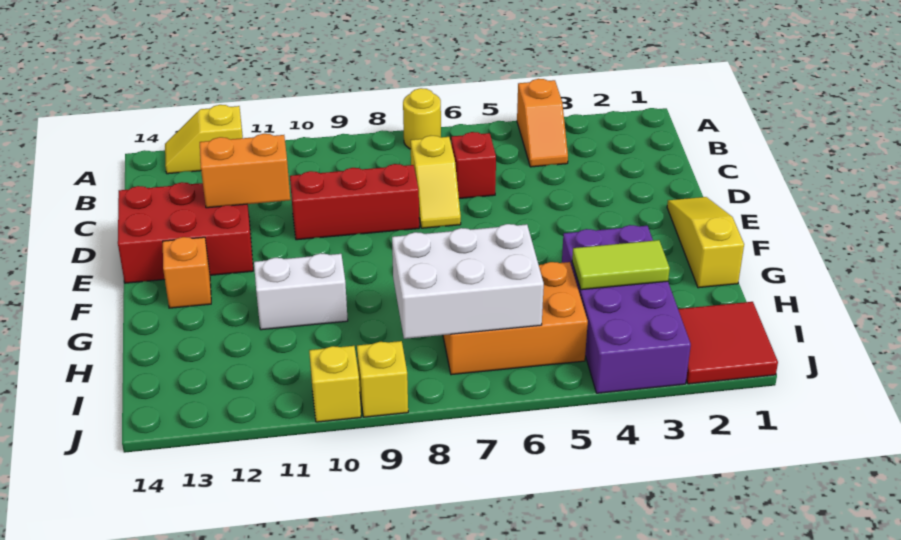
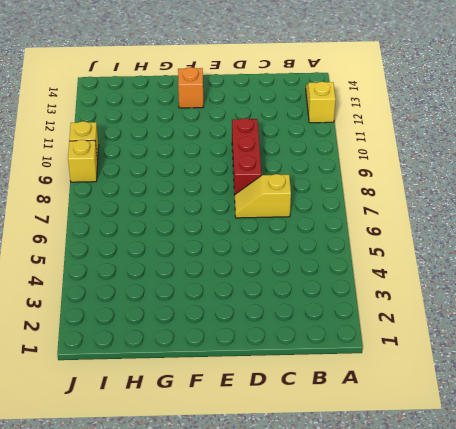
none -> orange slope A4:B4 level 1 top A
none -> yellow round brick A7 level 1
none -> red brick C6 level 1

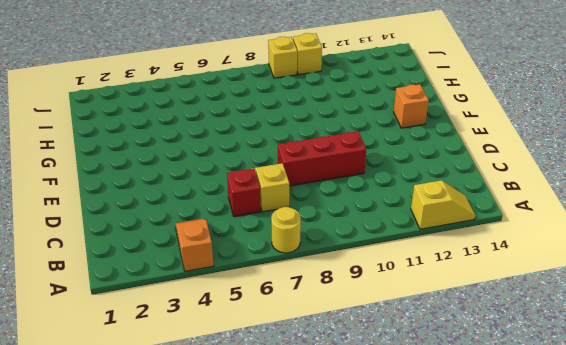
none -> red brick D12:E14 level 1
none -> yellow slope E1:G1 level 1 top G
none -> purple brick G3:J4 level 1

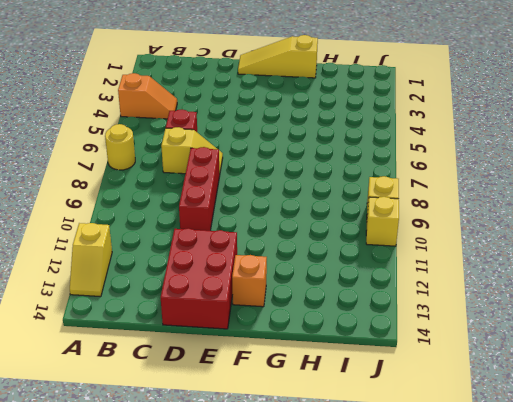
none -> purple brick G3:J4 level 1
none -> white brick G10:G11 level 1
none -> orange brick H5:I7 level 1

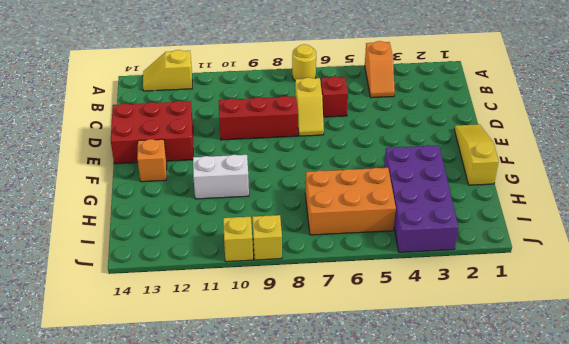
none -> red tile I1:J2 level 1
none -> orange brick D11:D12 level 2
none -> lime tile H3:H4 level 2

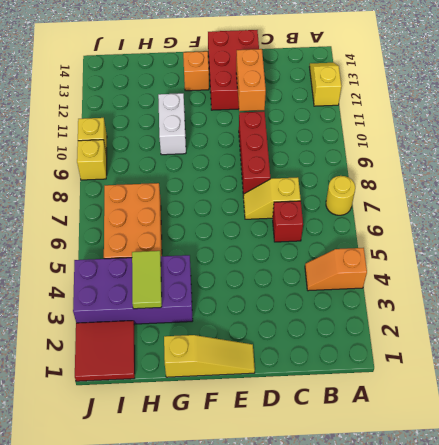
none -> white brick H6:I8 level 2

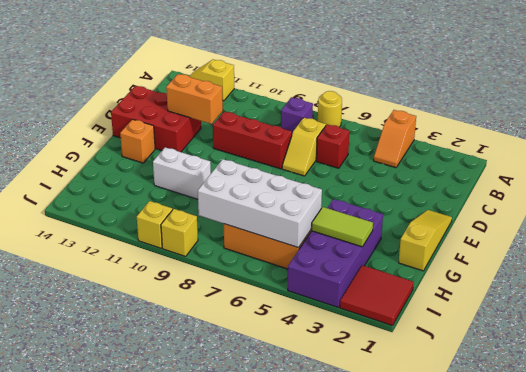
purple brick B8 level 1 -> none
white brick H5:I8 level 2 -> white brick H6:I8 level 2

